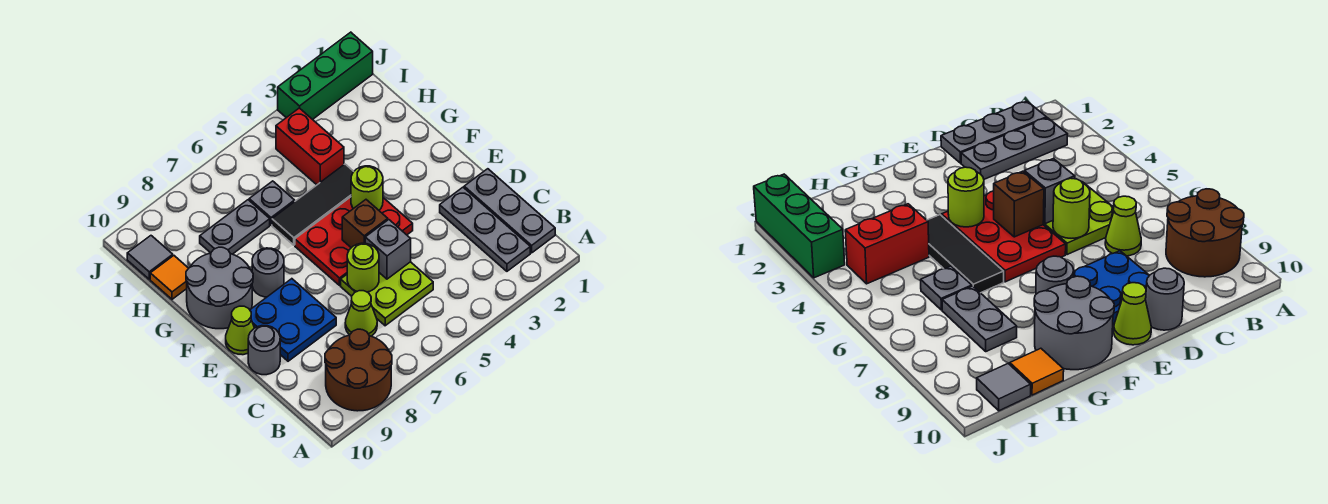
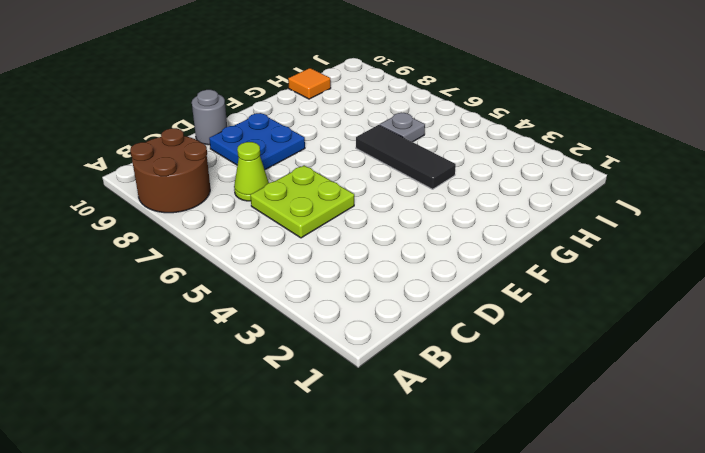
none -> grey plate B1:D1 level 1
none -> grey plate B2:D2 level 1
none -> red plate E4:F6 level 1

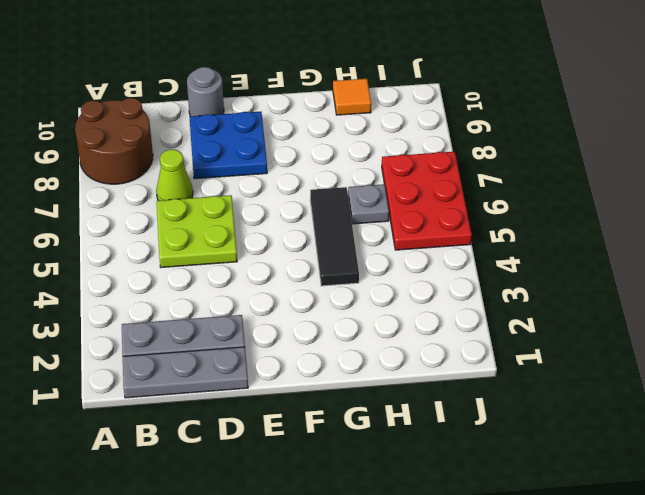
red plate I5:J7 level 1 -> red plate E4:F6 level 1
none -> lime cone E10 level 1
none -> grey round brick F8 level 1
none -> grey round brick F9:G10 level 1

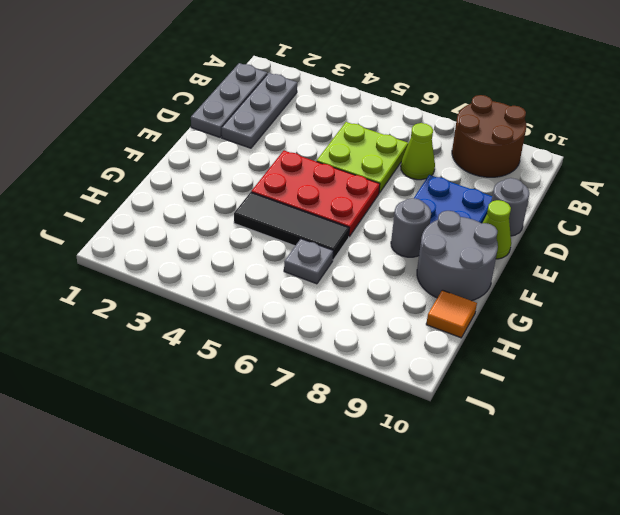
none -> red brick H4:I4 level 1
none -> grey plate H7:H8 level 1
none -> grey tile I10 level 1

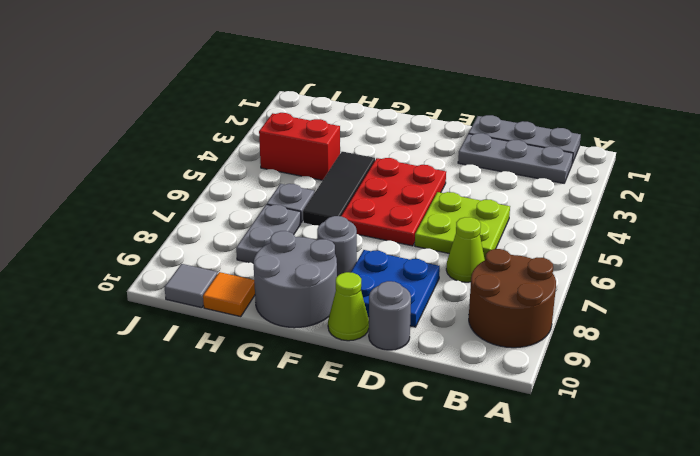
none -> green brick J1:J3 level 1
none -> grey brick D5 level 2
none -> lime round brick D6 level 2

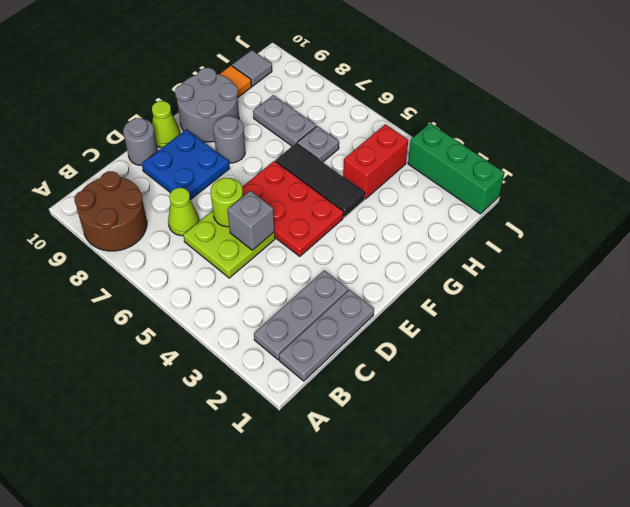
none -> brown brick E5 level 2
none -> lime round brick F4 level 2

